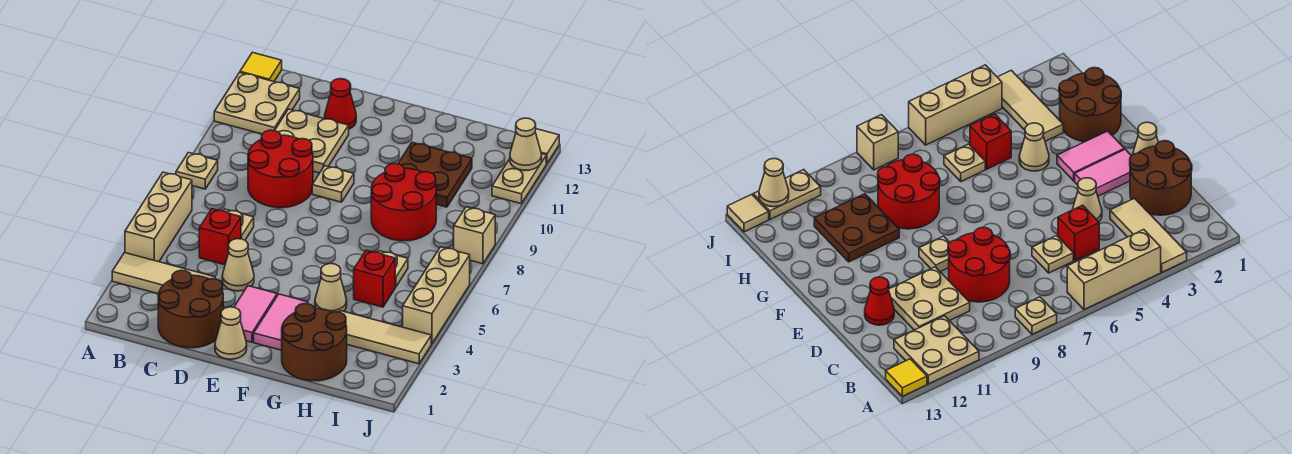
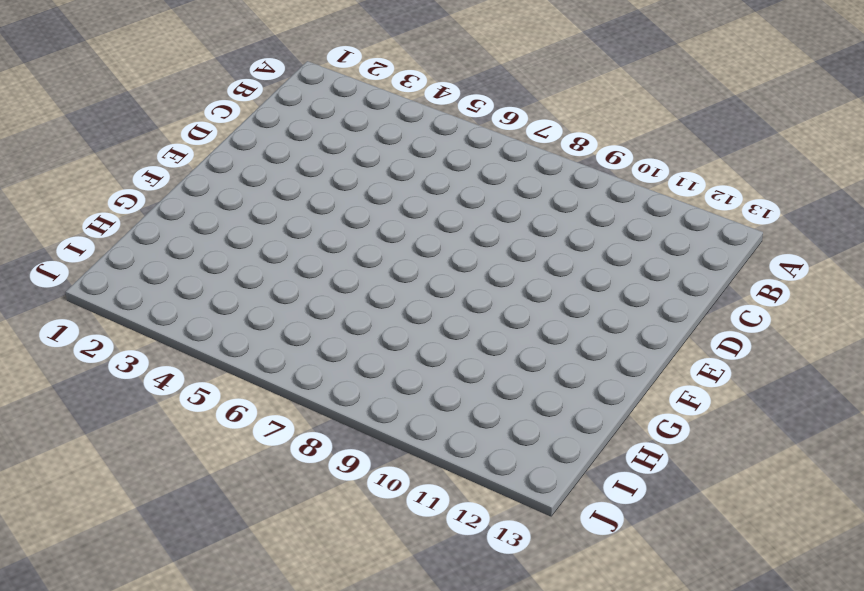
none -> tan tile A3:C3 level 1
none -> tan brick A4:A6 level 1
none -> tan plate A8 level 1

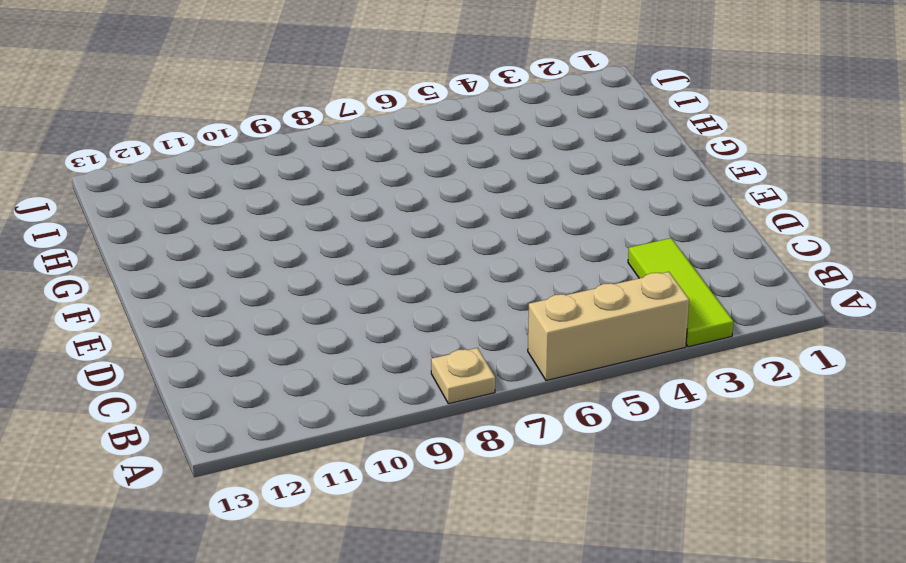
lime tile A3:C3 level 1 -> tan tile A3:C3 level 1
none -> tan plate A11:B12 level 1
none -> yellow tile A13 level 1
none -> brown round brick C1:D2 level 1

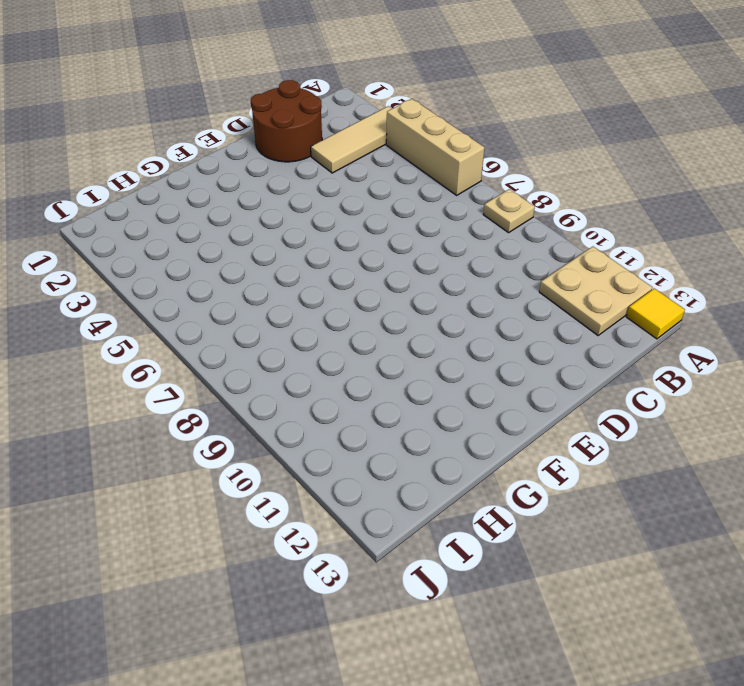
none -> red brick C5 level 1
none -> tan plate C6 level 1
none -> red round brick C8:D9 level 1

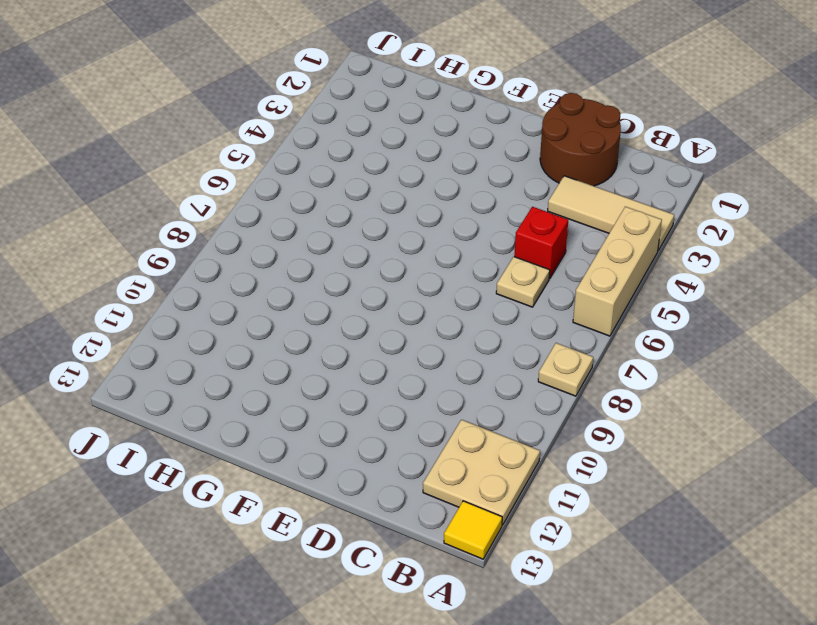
none -> red round brick C8:D9 level 1
none -> tan plate C10:D11 level 1
none -> tan cone D4 level 1

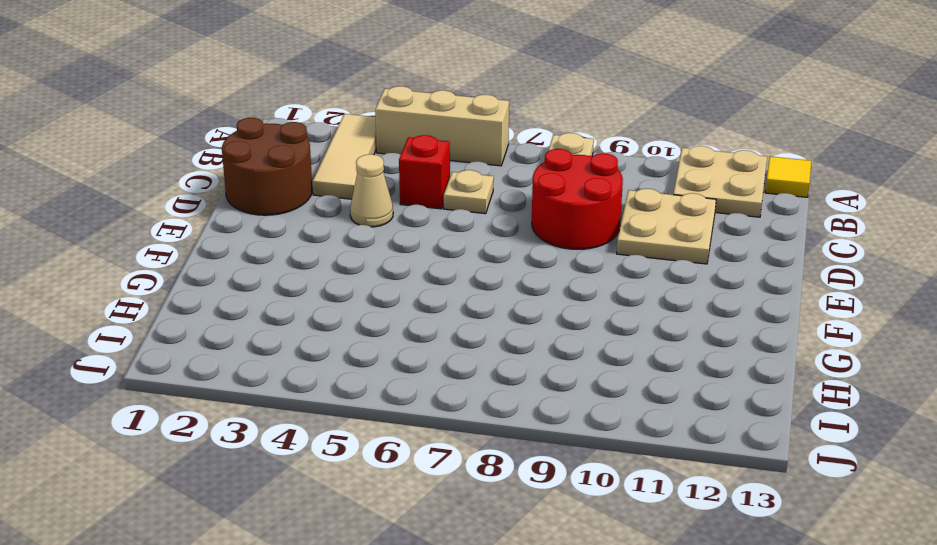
none -> red cone D12 level 1
none -> tan cone E1 level 1
none -> pink tile E2:E3 level 1

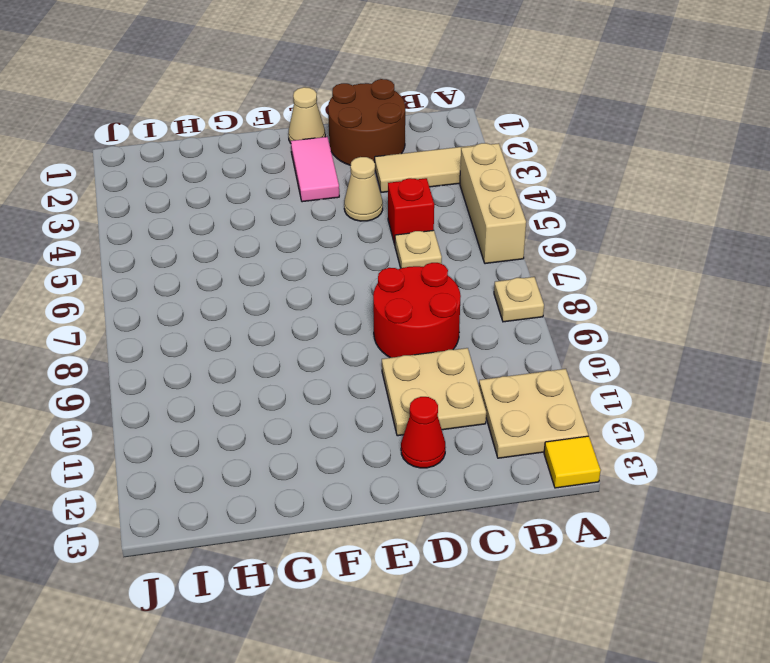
none -> tan plate E9 level 1
none -> pink tile F2:F3 level 1
none -> brown round brick G1:H2 level 1

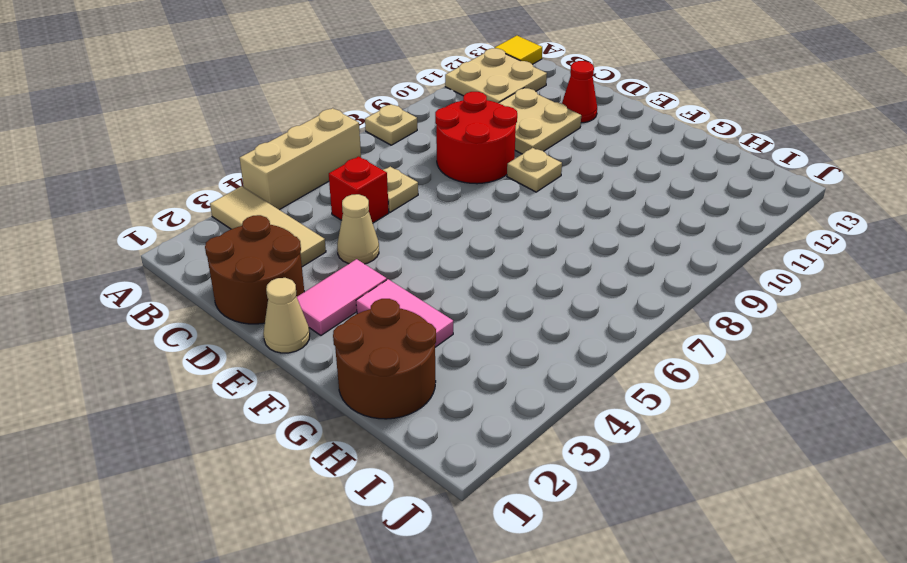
pink tile F3:G3 level 1 -> pink tile F2:F3 level 1
none -> tan cone G4 level 1
none -> red round brick G8:H9 level 1
none -> brown plate G10:H11 level 1

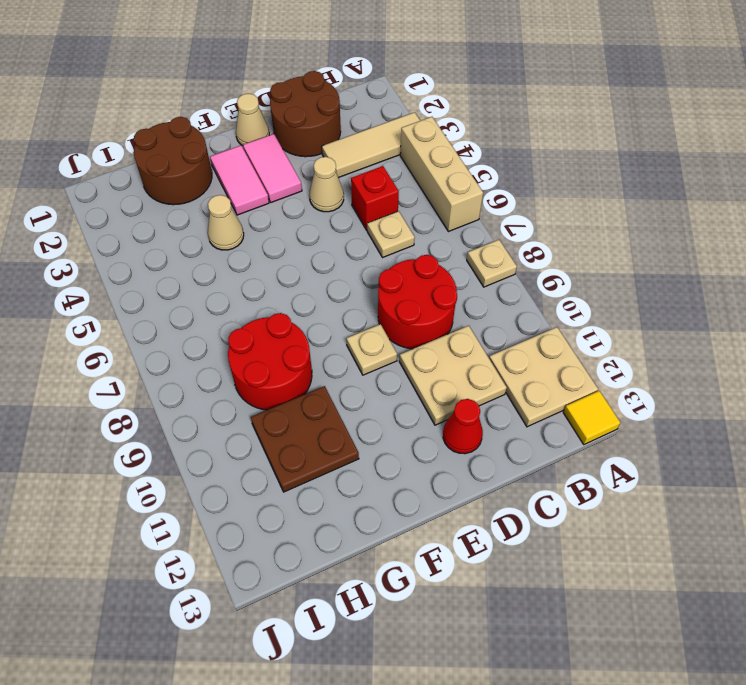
none -> tan tile H3:J3 level 1
none -> red brick H5 level 1
none -> tan plate H6 level 1

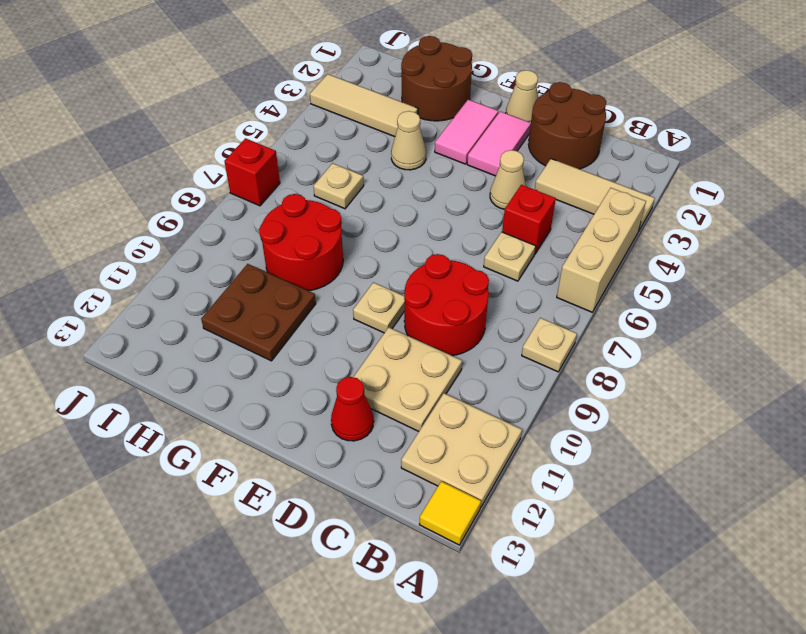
red brick J7 level 1 -> red brick H5 level 1
none -> tan brick J4:J6 level 1
none -> tan brick J8 level 1
none -> tan plate J11:J12 level 1

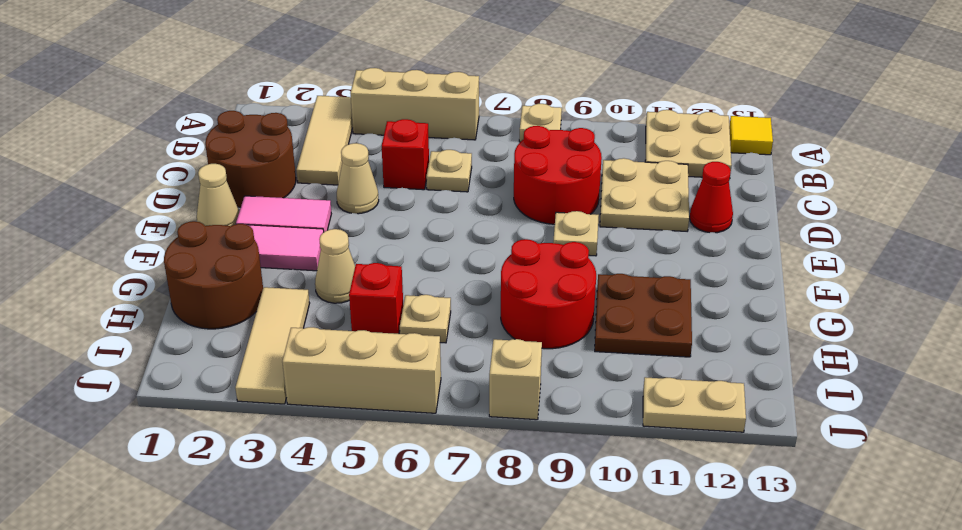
none -> tan tile J13 level 1
none -> tan cone J12 level 2

